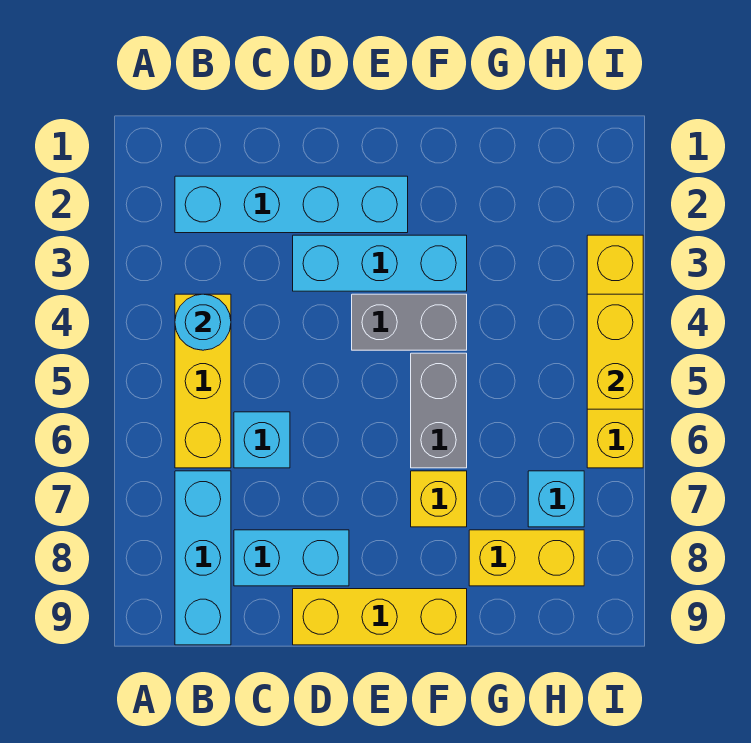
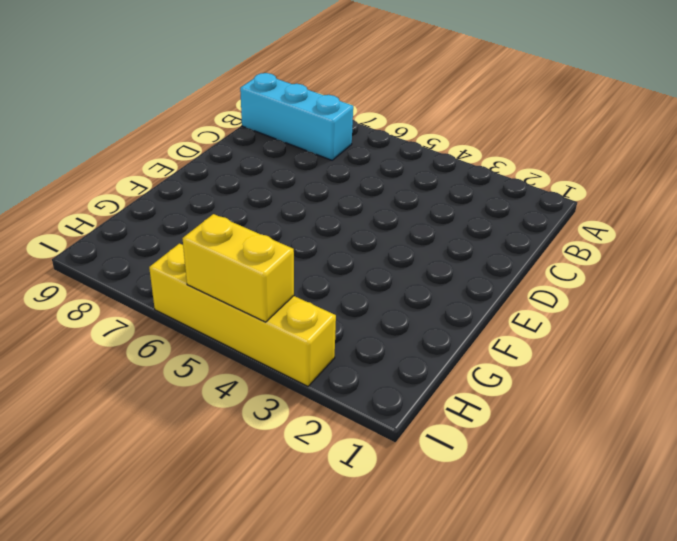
none -> cyan brick B2:E2 level 1
none -> yellow brick B4:B6 level 1
none -> cyan brick C6 level 1

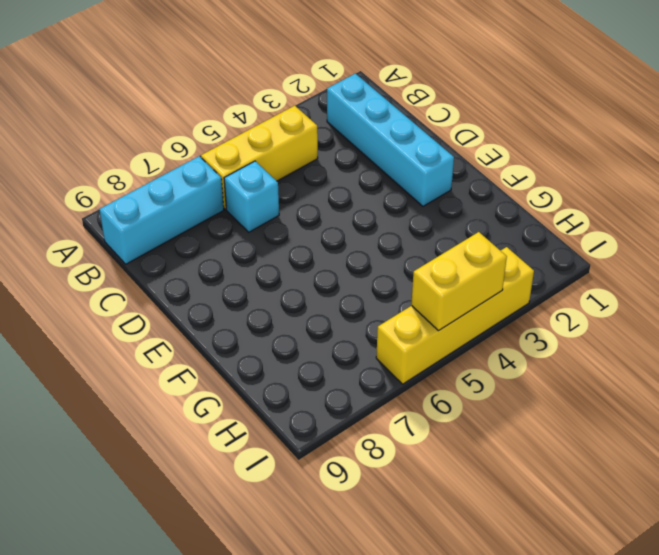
none -> cyan brick C8:D8 level 1
none -> cyan brick D3:F3 level 1
none -> yellow brick D9:F9 level 1

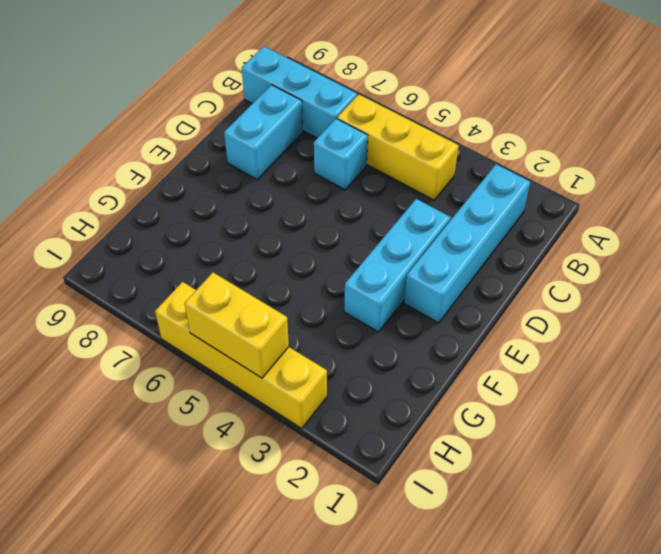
none -> yellow brick D9:F9 level 1
none -> grey brick E4:F4 level 1
none -> grey brick F5:F6 level 1

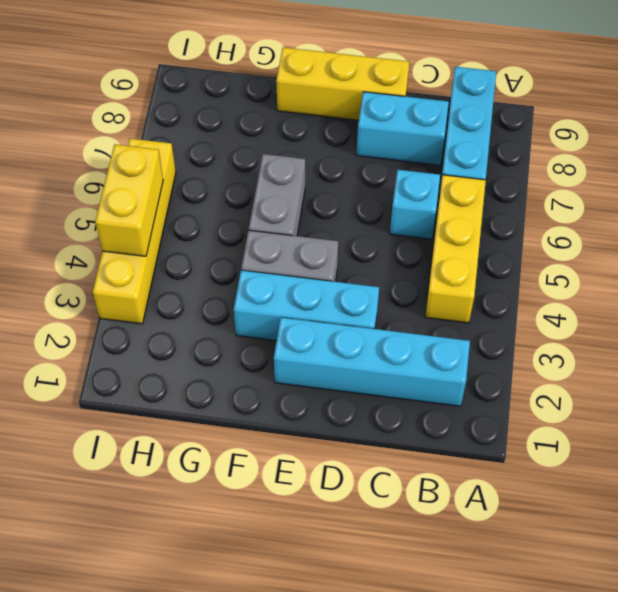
none -> yellow brick F7 level 1
none -> yellow brick G8:H8 level 1
none -> cyan brick H7 level 1

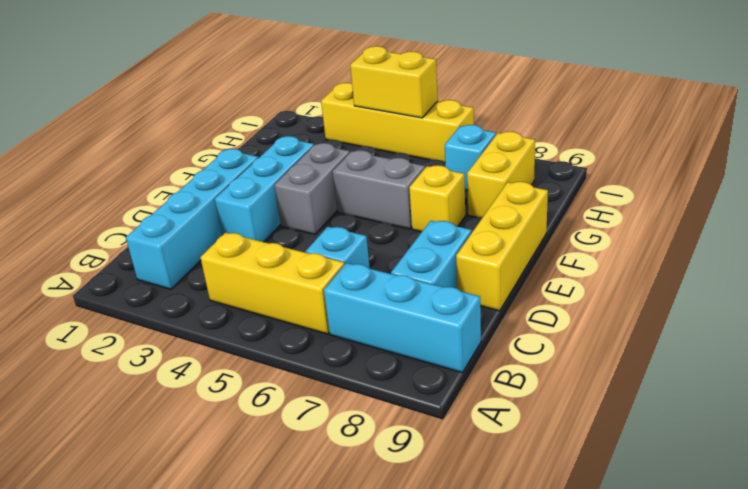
none -> cyan round brick B4 level 2

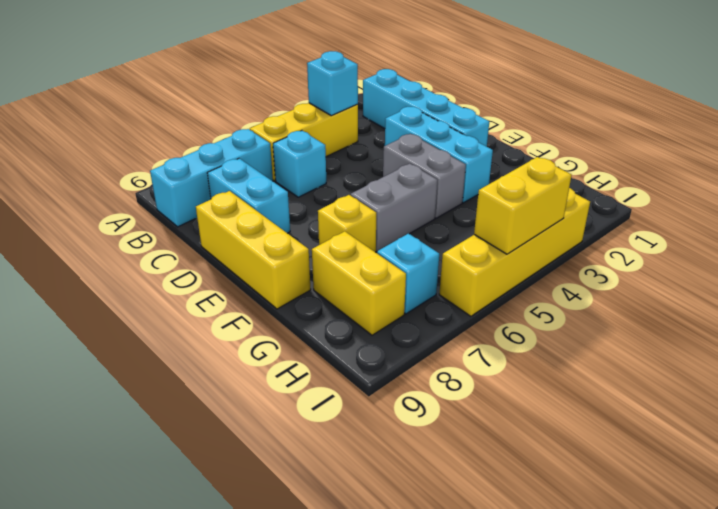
cyan brick B4 level 2 -> cyan round brick B4 level 2

